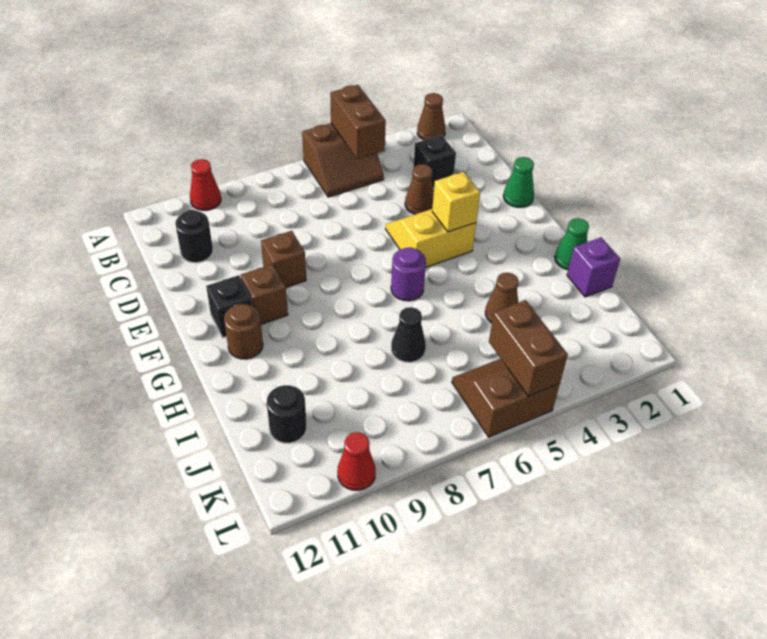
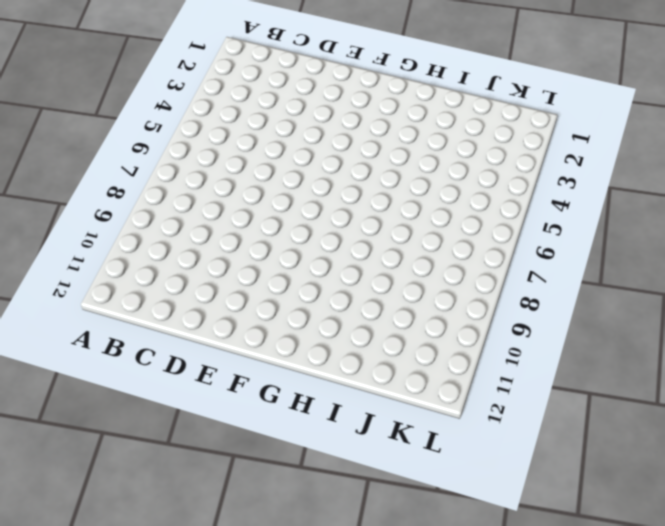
none -> brown cone A2 level 1
none -> brown slope A5:B6 level 1 top A
none -> red cone A10 level 1

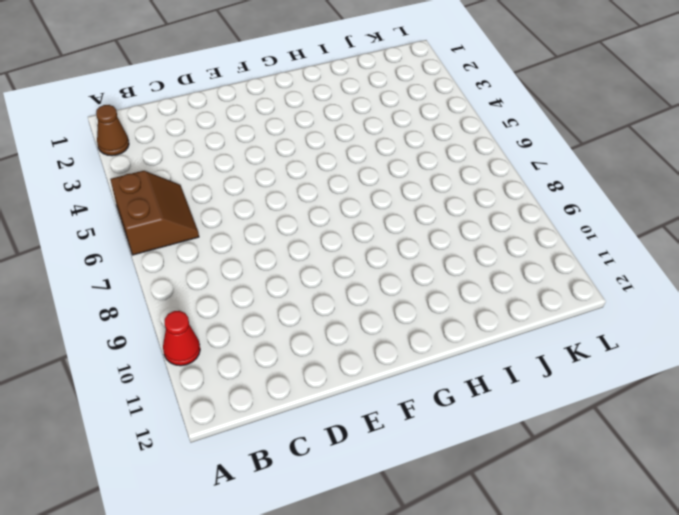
none -> black brick C3 level 1
none -> black round brick C11 level 1
none -> brown cone D4 level 1

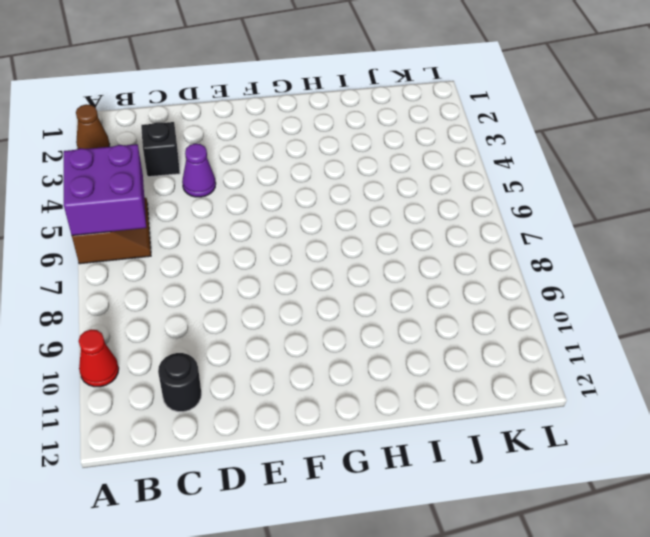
purple brick A5:B6 level 2 -> brown brick A5:B5 level 2
purple cone D4 level 1 -> brown cone D4 level 1
none -> green cone E1 level 1
none -> yellow slope E4:F5 level 1 top F
none -> brown brick E9 level 1

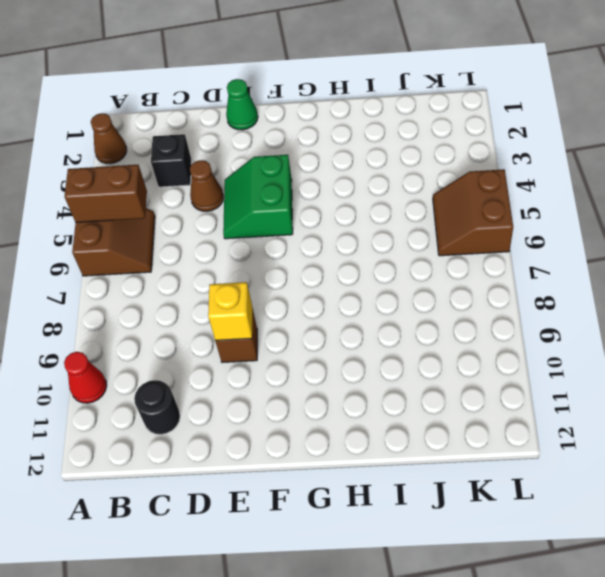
green slope E4:F5 level 1 top F -> yellow slope E4:F5 level 1 top F
yellow brick E9 level 2 -> yellow brick F4 level 2
none -> brown brick F10 level 1
none -> black brick F11 level 1
none -> purple round brick G6 level 1

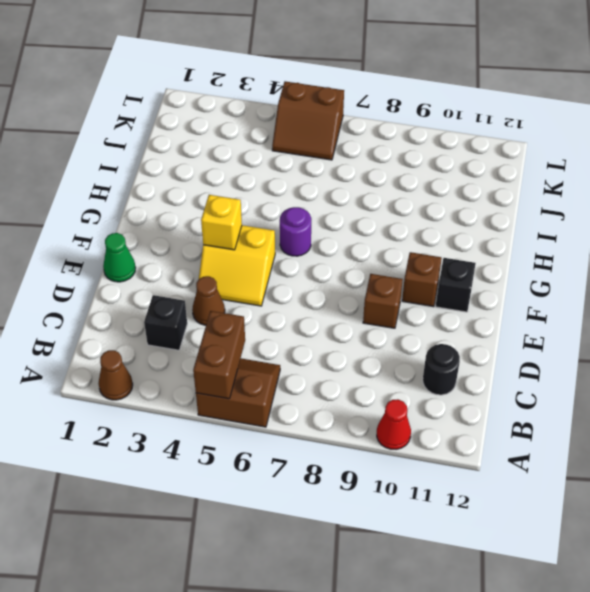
none -> brown round brick G11 level 1
none -> green cone H1 level 1
none -> purple brick I1 level 1

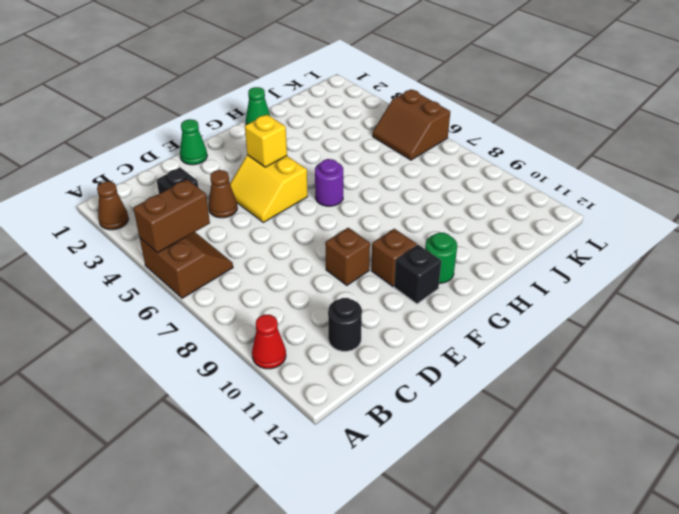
green round brick G11 level 1 -> brown round brick G11 level 1
none -> purple brick I1 level 1
none -> brown cone I4 level 1
none -> black cone I7 level 1

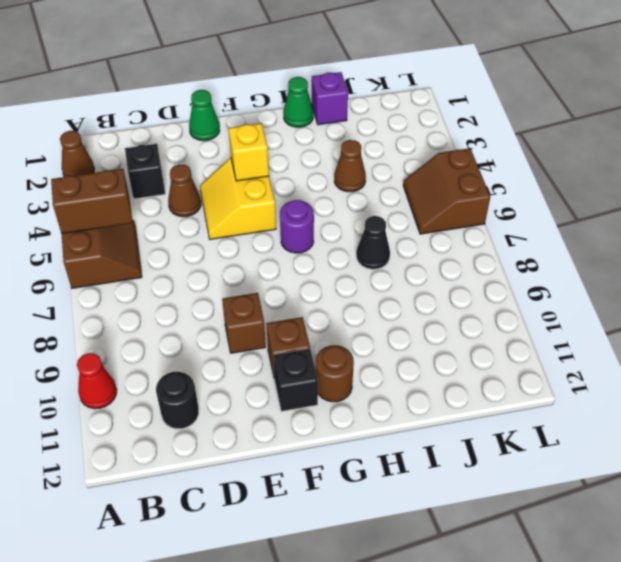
none -> black round brick J11 level 1
none -> red cone L10 level 1
none -> brown brick K5:L5 level 2

